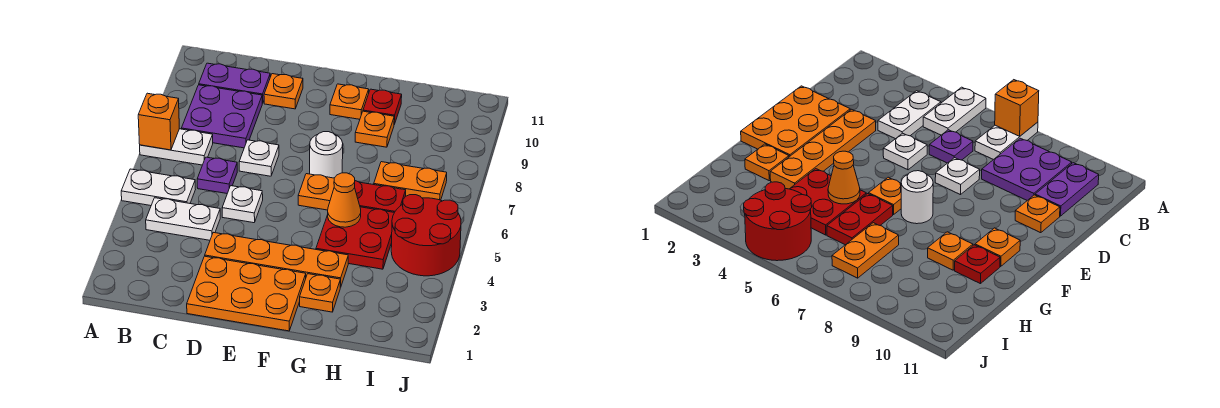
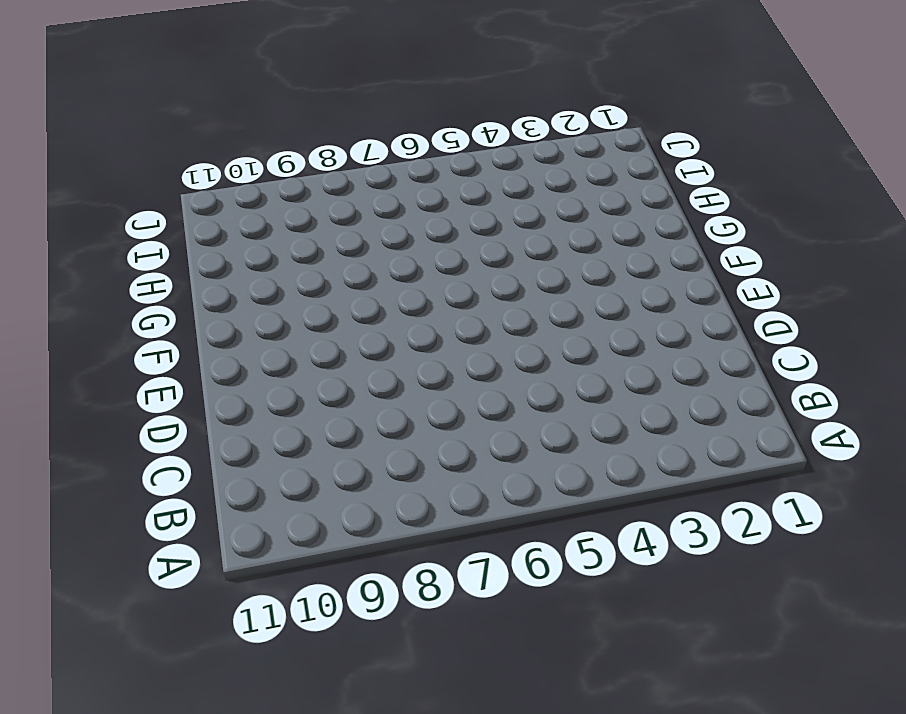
none -> white plate A5:B5 level 1
none -> white plate A7:B7 level 1
none -> white plate B4:C4 level 1

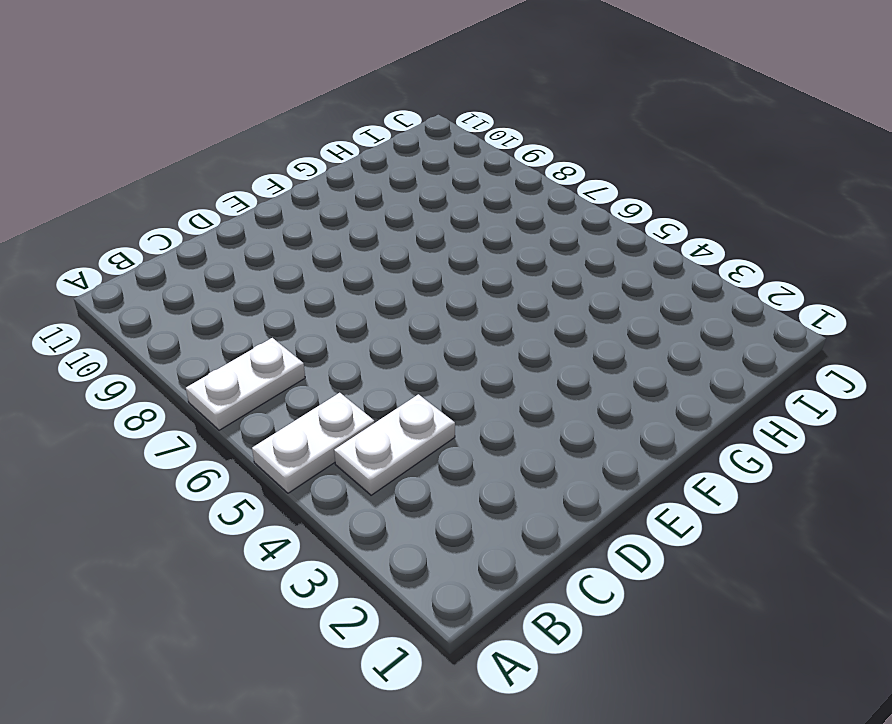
none -> purple plate B8:C9 level 1
none -> purple plate B10:C10 level 1
none -> purple plate C6 level 1

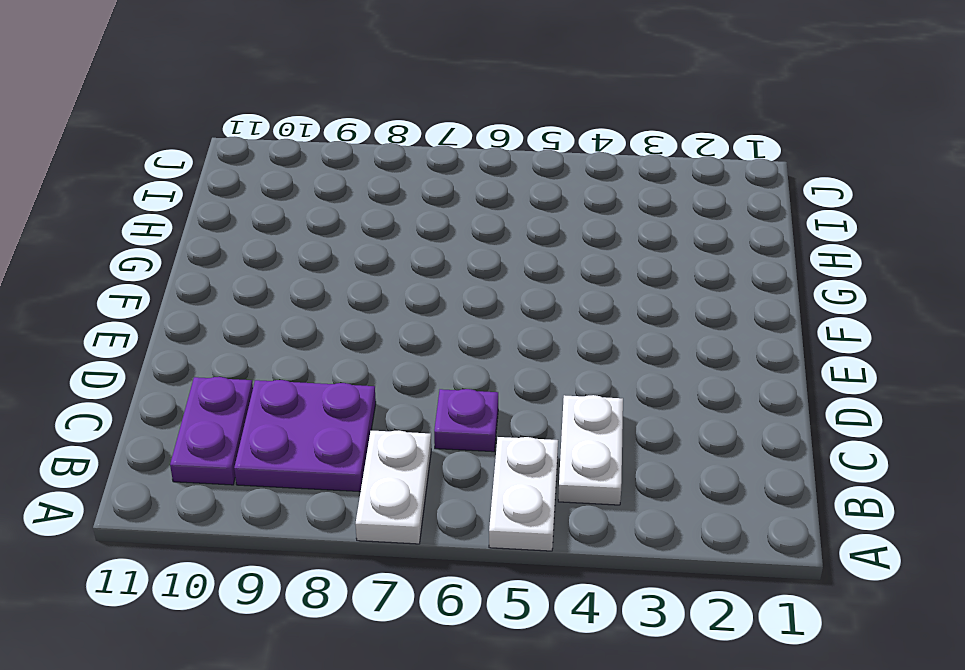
none -> orange plate D1:F2 level 1
none -> orange plate D3:G3 level 1
none -> white plate D5 level 1

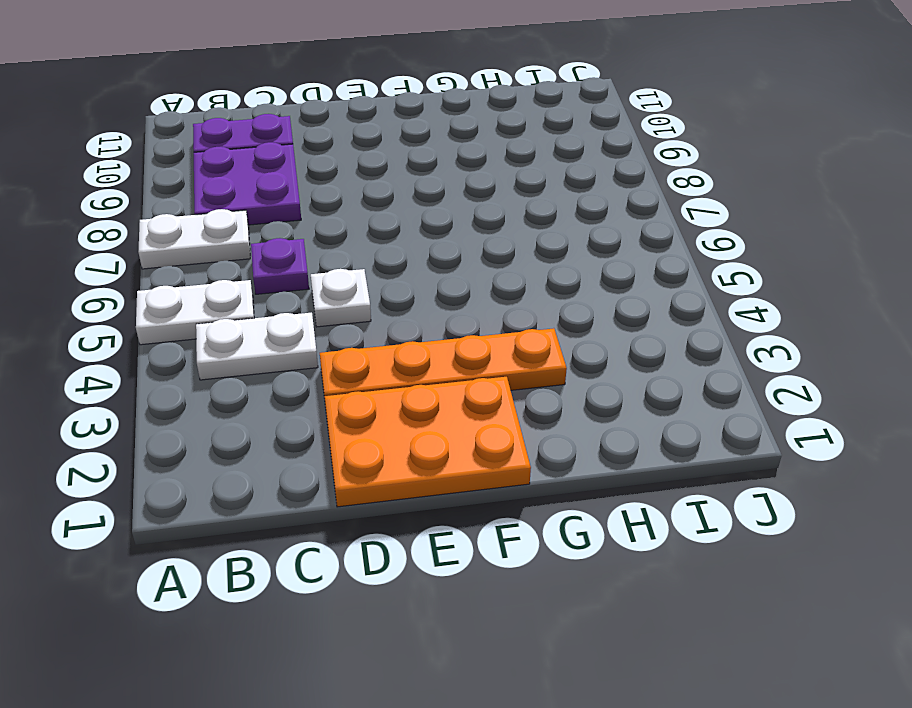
none -> white plate D7 level 1
none -> orange plate D10 level 1
none -> orange plate F6 level 1

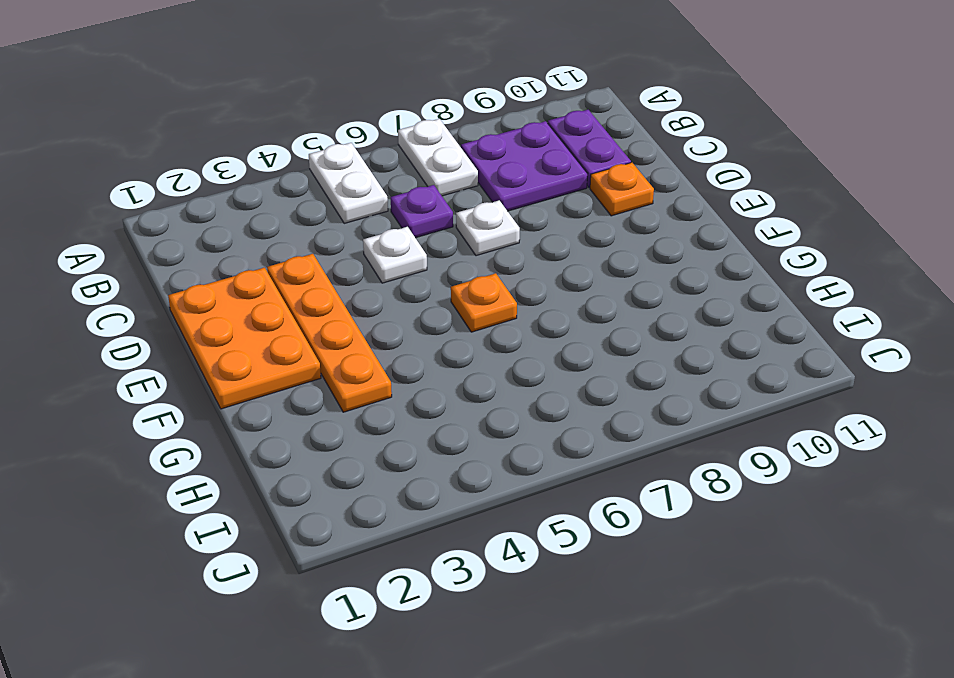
none -> white plate B4:C4 level 1
none -> white round brick F7 level 1
none -> orange plate F10 level 1

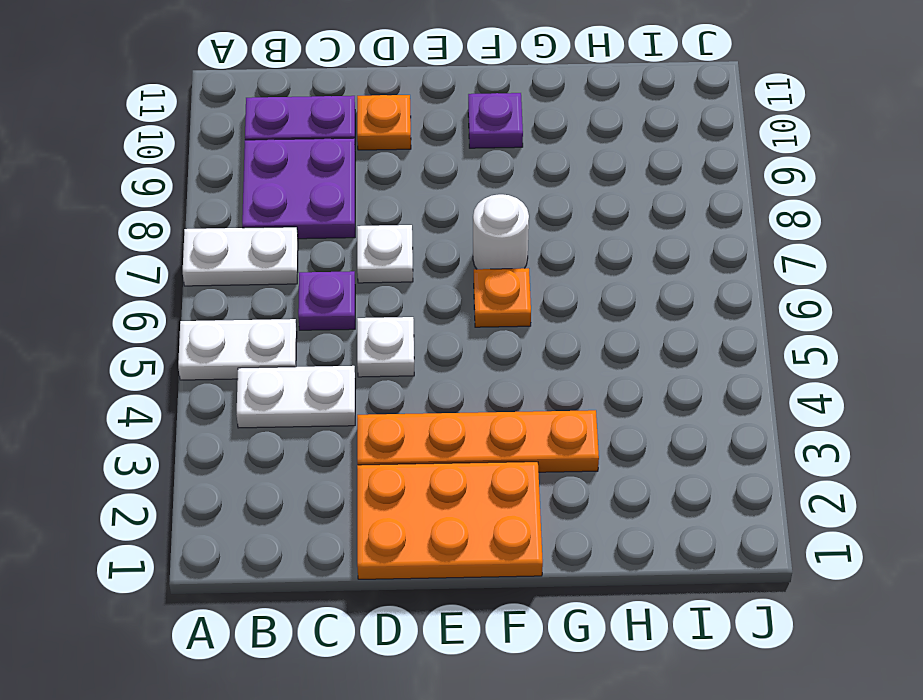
purple plate F10 level 1 -> orange plate F10 level 1
none -> orange plate G2 level 1
none -> red plate G4:H5 level 1
none -> red plate G6:H6 level 1

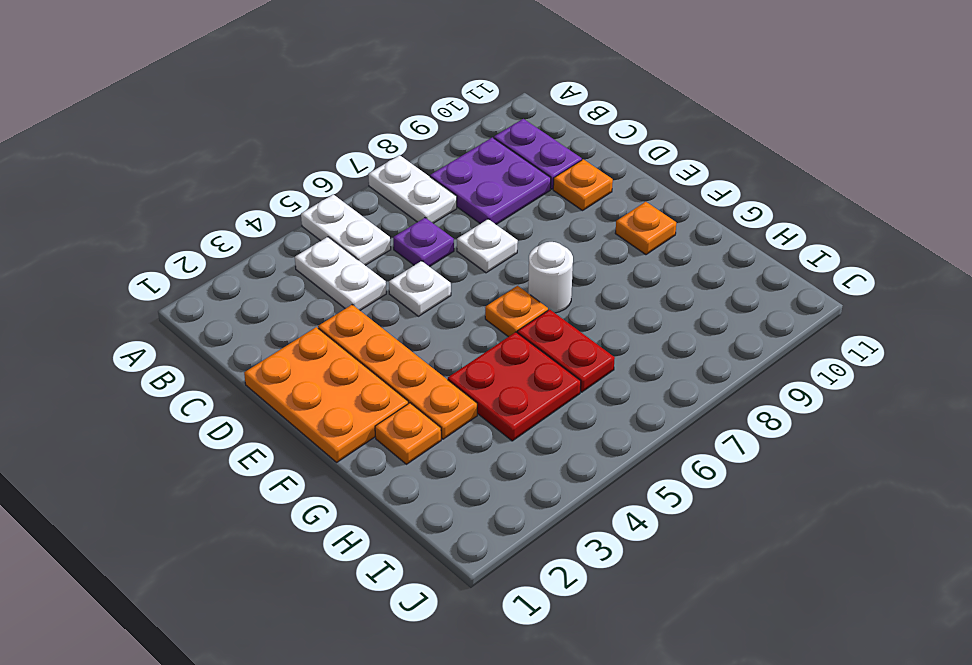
none -> orange plate G9 level 1
none -> red plate G10 level 1
none -> orange plate H7:I7 level 1

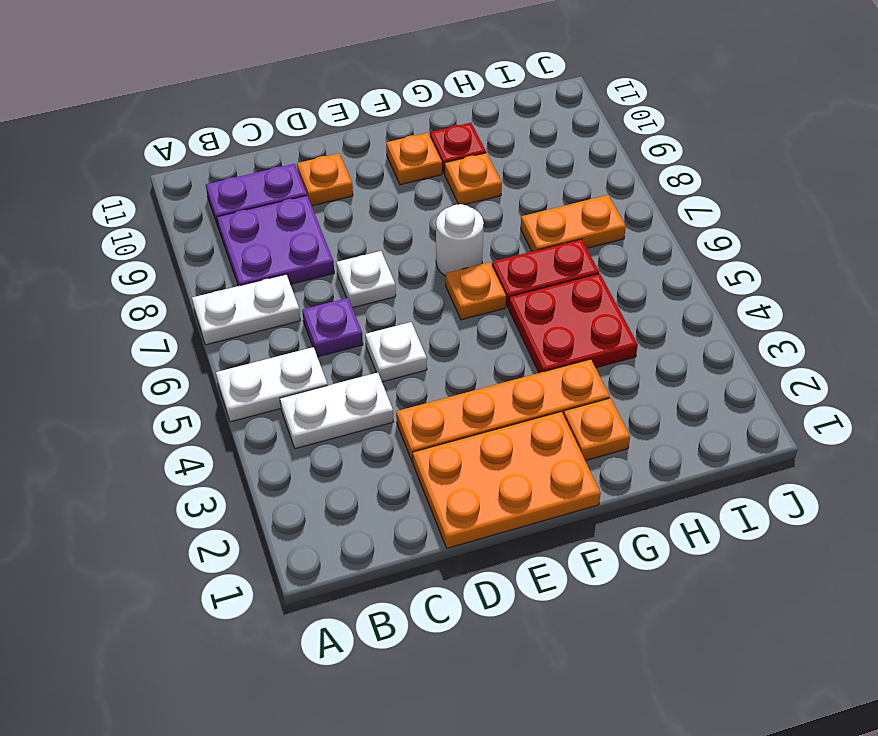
none -> red round brick I4:J5 level 1
none -> orange brick A7 level 2
none -> orange cone G5 level 2

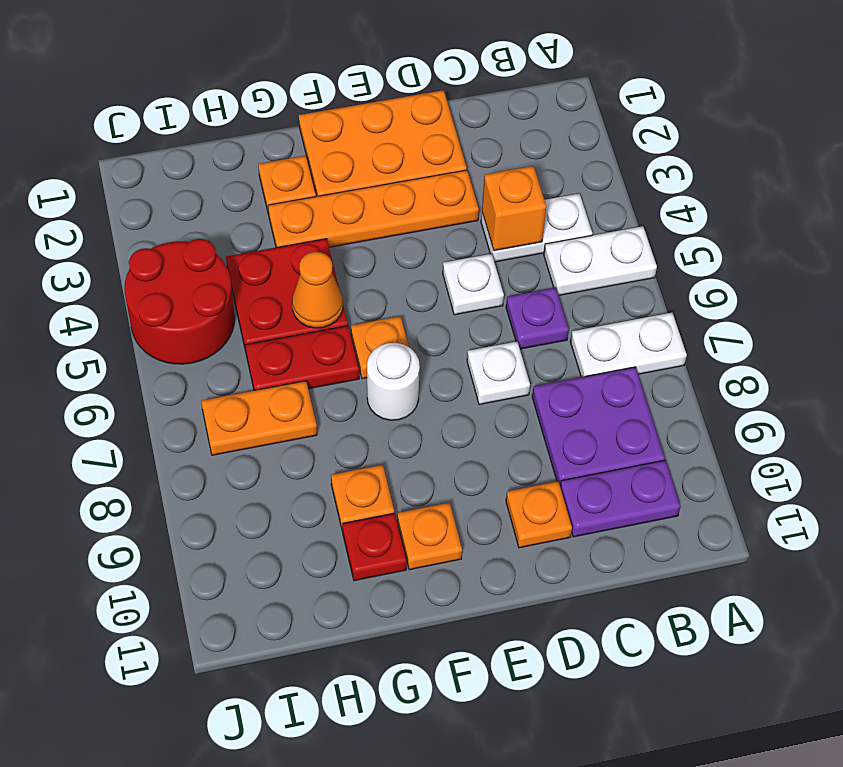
orange brick C4 level 2 -> orange brick A7 level 2

